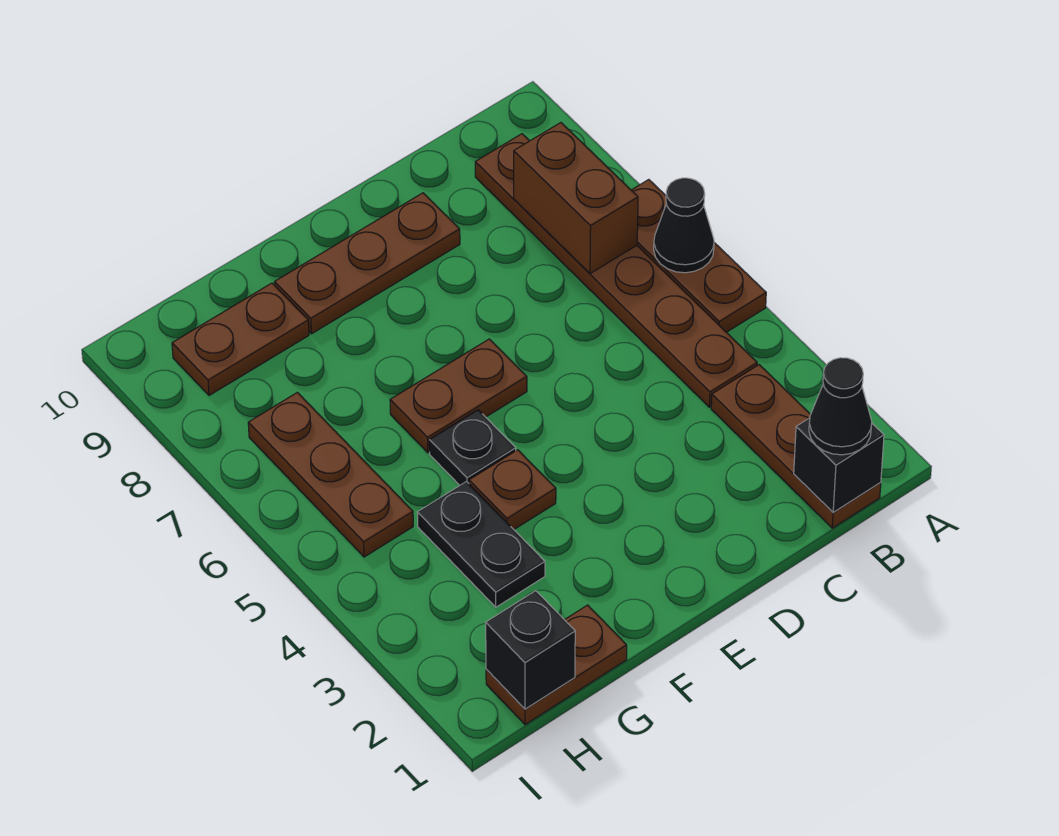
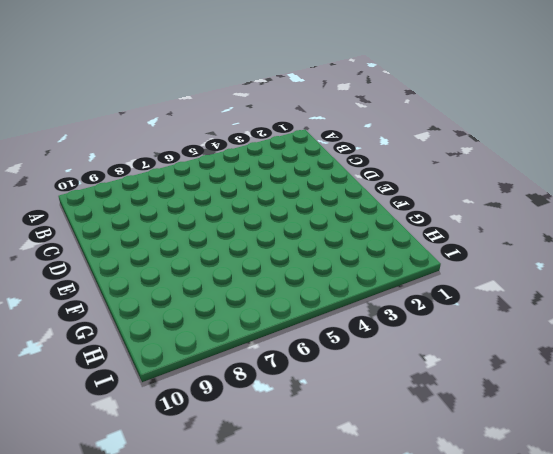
none -> brown plate A5:A7 level 1
none -> brown plate B1:B3 level 1
none -> brown plate B4:B9 level 1

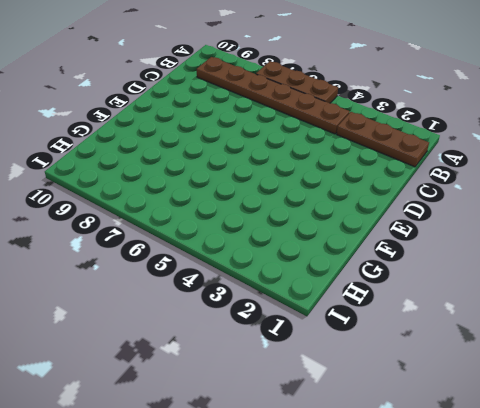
none -> brown plate D9:F9 level 1
none -> brown plate E6:F6 level 1
none -> brown plate F4 level 1

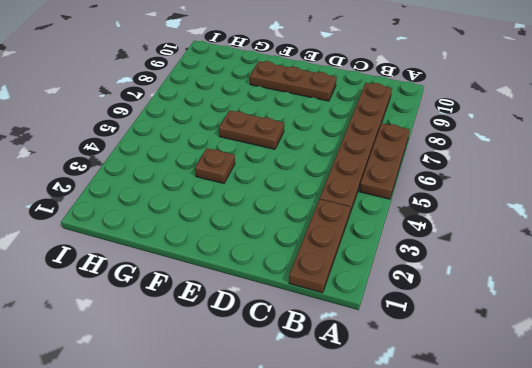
none -> black plate F5 level 1
none -> brown plate G1:H1 level 1
none -> black plate G3:G4 level 1

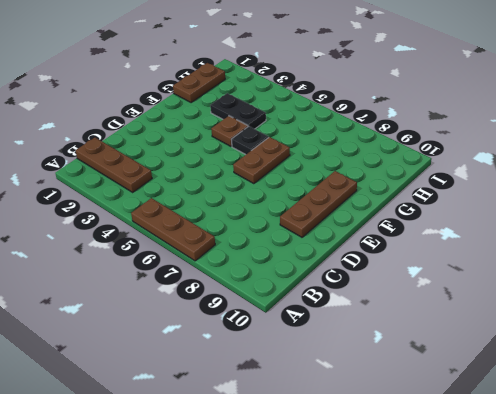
none -> brown plate B4:B9 level 1
none -> brown plate G9:H9 level 1
none -> brown plate H5:H7 level 1

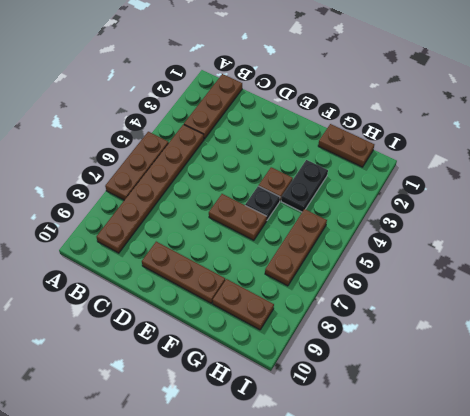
none -> black cone A6 level 2
none -> black brick B1 level 2
none -> brown brick B7:B8 level 2

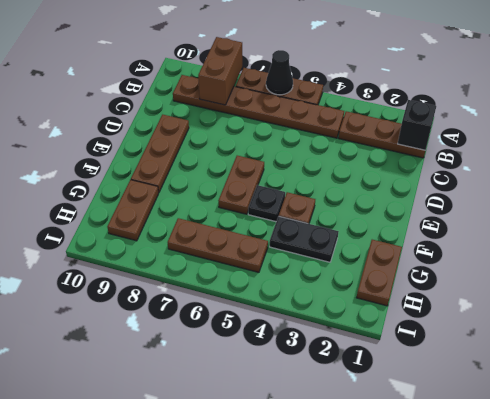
brown brick A8:B8 level 2 -> brown brick B7:B8 level 2
none -> black brick H1 level 2
none -> black cone B1 level 3

